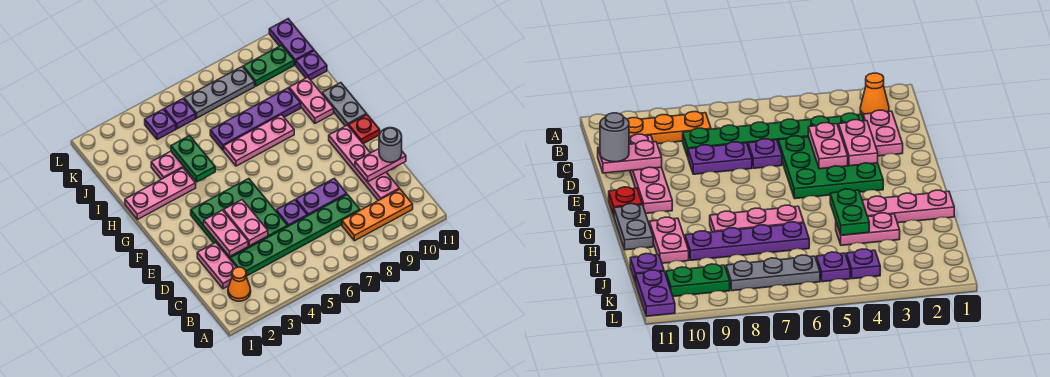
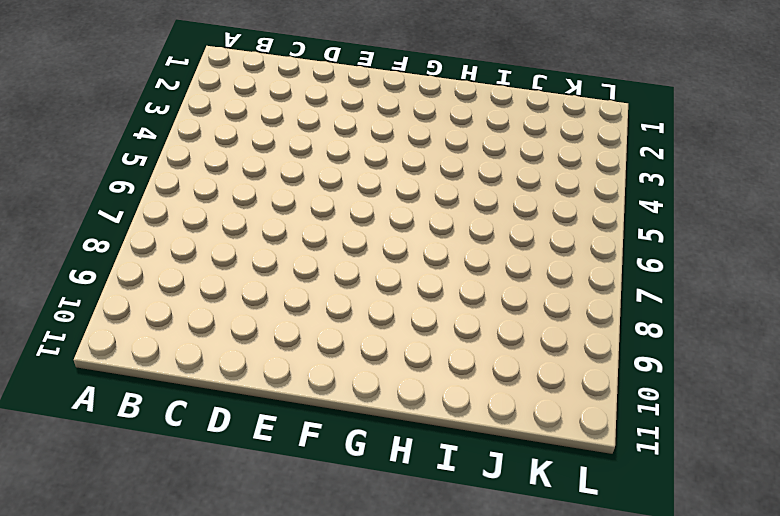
none -> orange cone B2 level 1
none -> orange plate B8:B10 level 1
none -> pink plate C2:D2 level 1

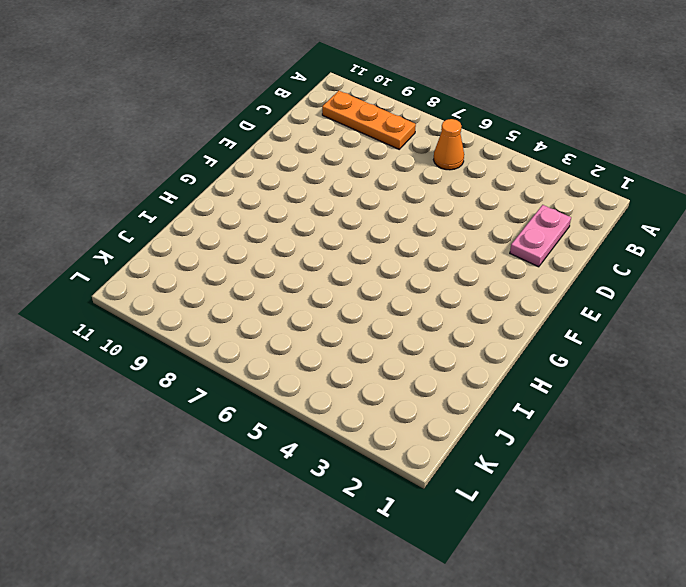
orange cone B6 level 1 -> orange cone B2 level 1
none -> green plate C3:C8 level 1
none -> pink plate C10:F10 level 1
none -> green plate D3:F5 level 1

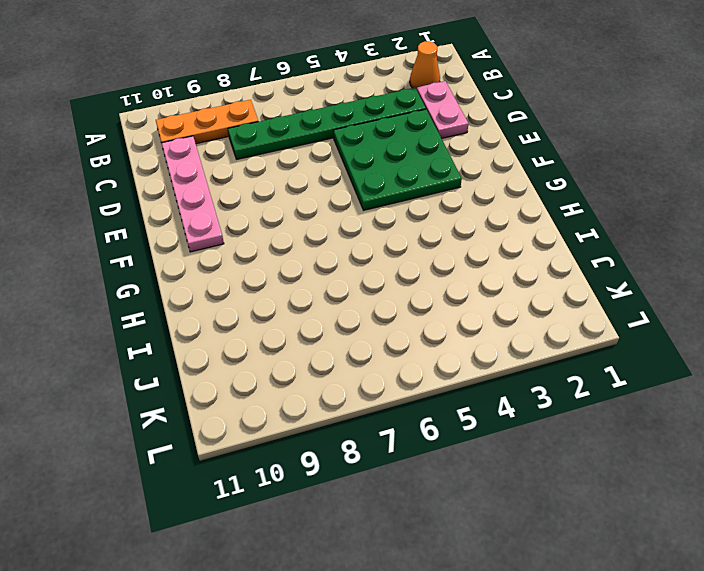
none -> purple plate D6 level 1
none -> purple plate D7:D8 level 1
none -> red plate F11 level 1

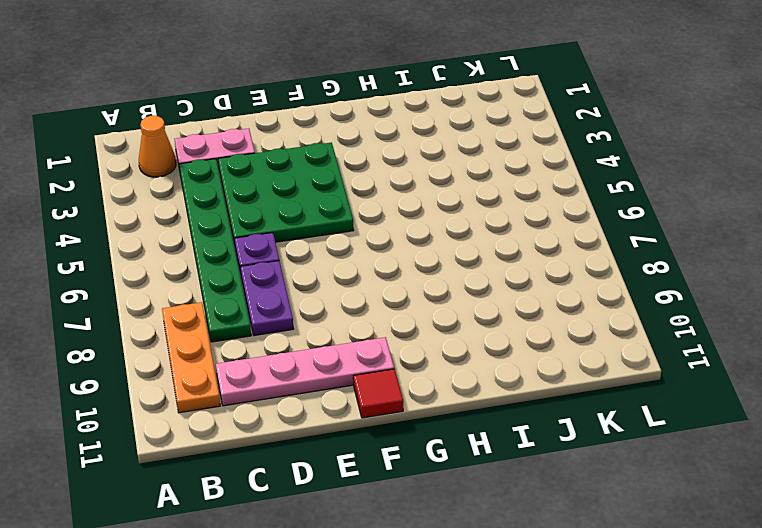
red tile F11 level 1 -> red plate F11 level 1
none -> grey plate G11:H11 level 1
none -> pink plate H1:H3 level 1
none -> pink plate H6:H8 level 1

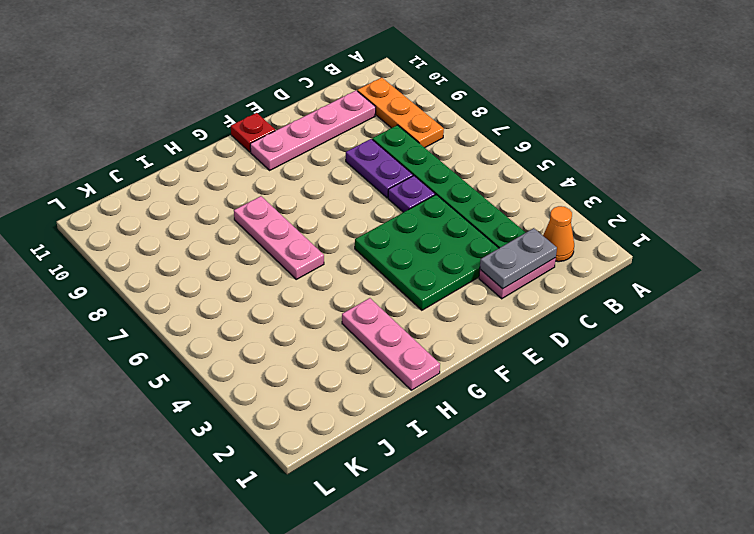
grey plate C2:D2 level 2 -> grey plate G11:H11 level 1
none -> pink plate H10:I10 level 1
none -> pink plate I3:I4 level 1
none -> purple plate I6:I9 level 1

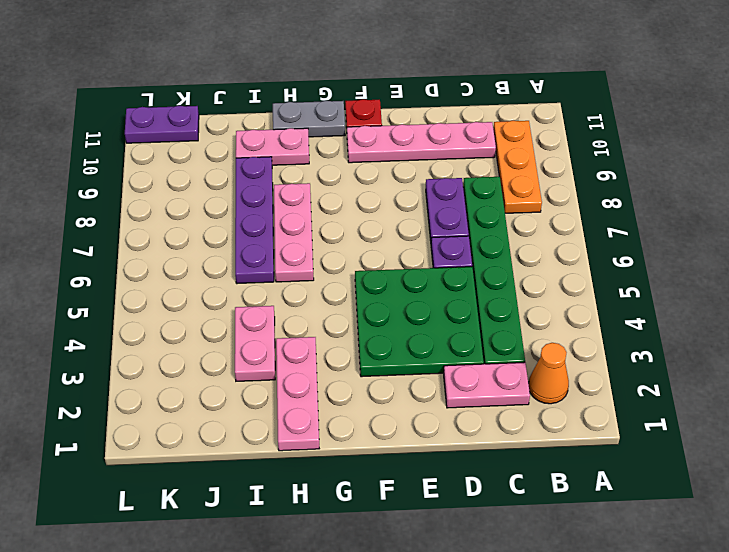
none -> purple plate J11 level 1
none -> purple plate K4 level 1
none -> purple plate K5 level 1

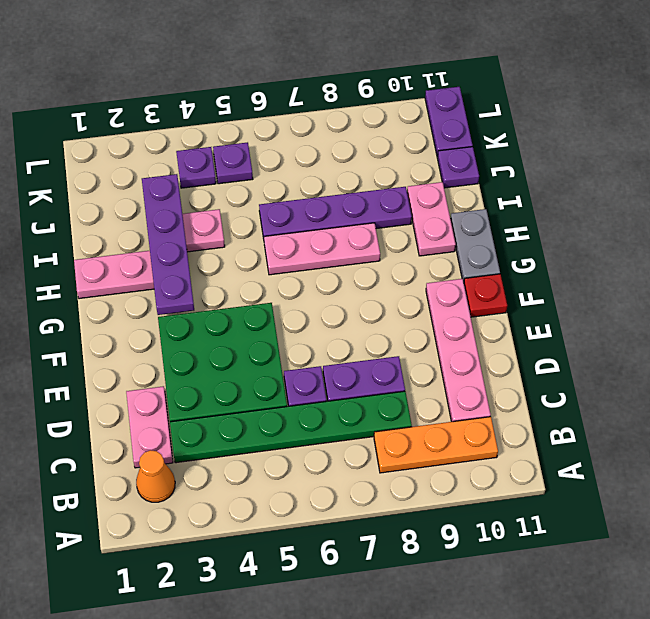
purple plate G3:J3 level 2 -> none
none -> grey plate K6:K8 level 1
none -> green plate K9:K10 level 1
none -> pink plate D3:E3 level 2

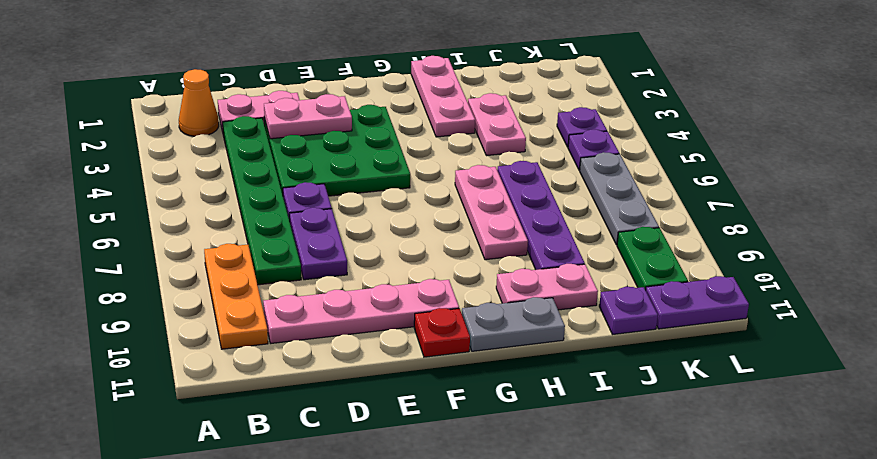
none -> pink plate D4:E4 level 2
none -> pink plate D10:D11 level 2
none -> green plate H4:I4 level 2

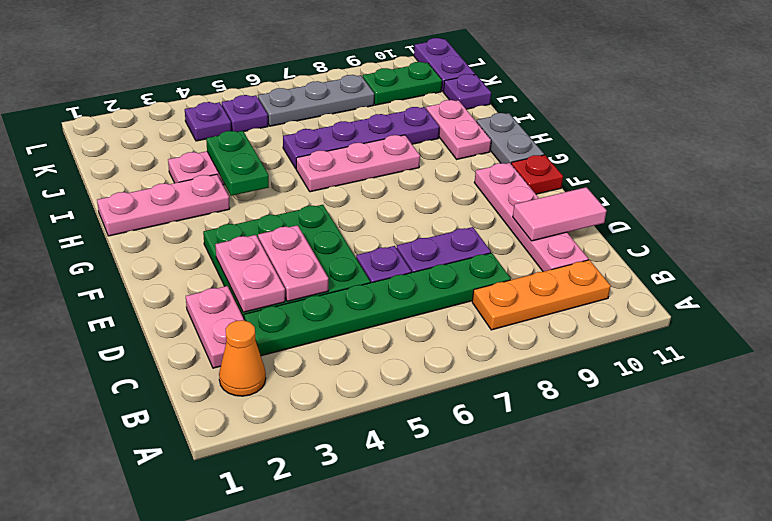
pink tile D10:D11 level 2 -> pink plate D10:D11 level 2
none -> grey round brick D11 level 3

